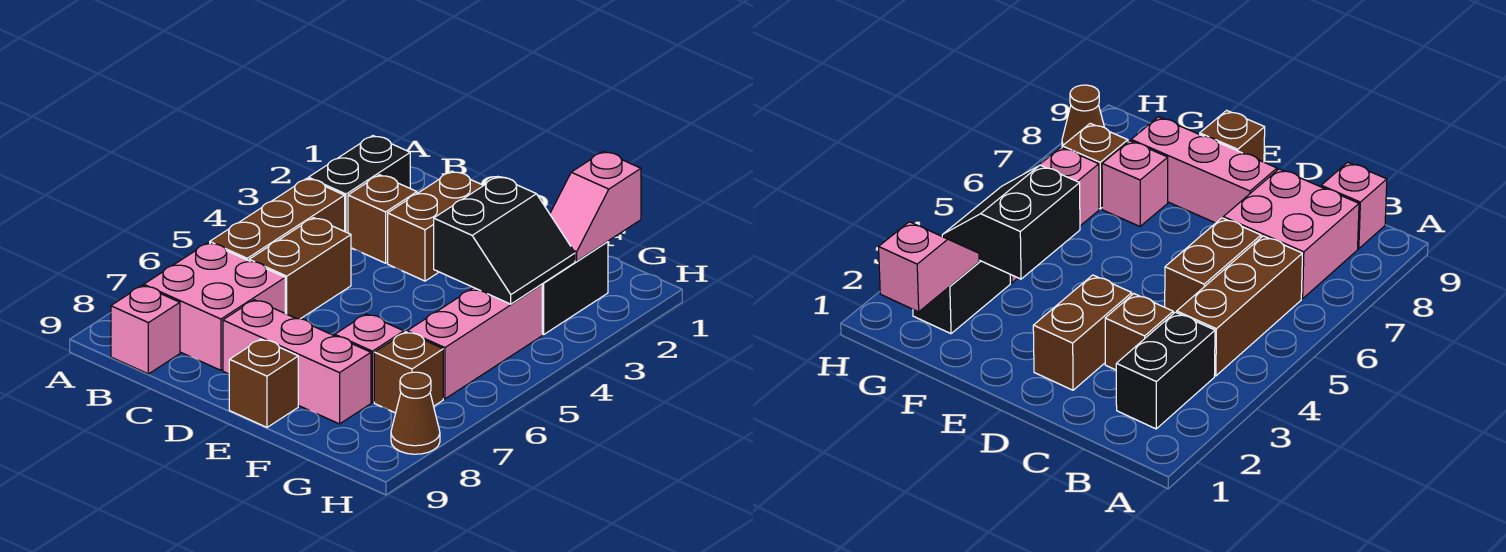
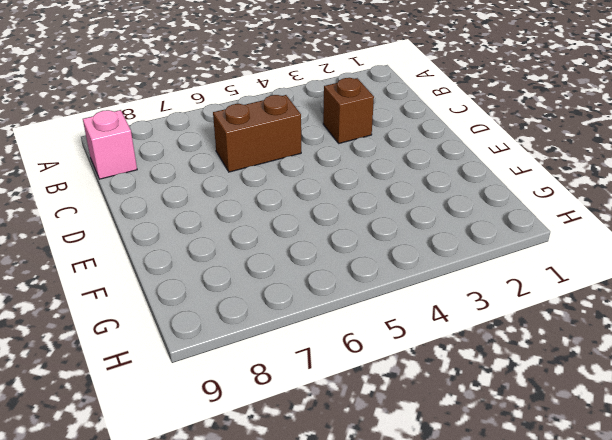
none -> black brick B2:B3 level 1
none -> brown brick B4:B6 level 1
none -> pink brick B7:C8 level 1

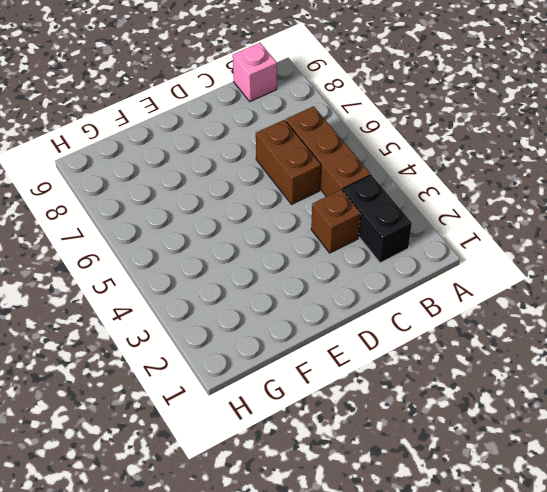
none -> pink brick B7:C8 level 1
none -> brown brick D2:D3 level 1
none -> pink brick D8:F8 level 1

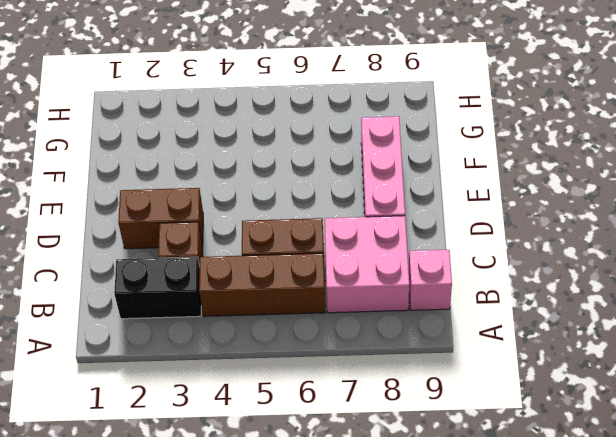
none -> brown brick E9 level 1
none -> pink brick F7 level 1
none -> black brick G2:G3 level 1

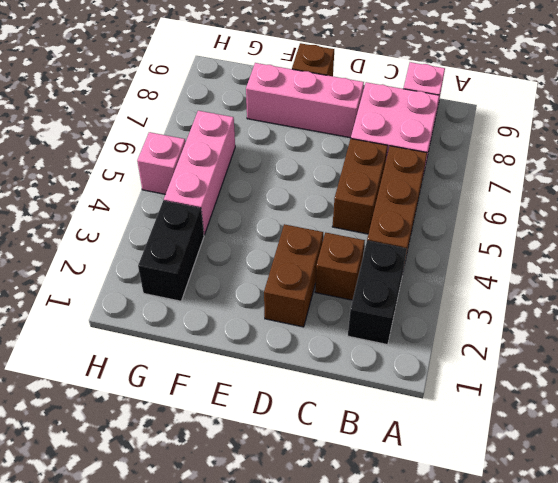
pink brick H5 level 1 -> pink brick F7 level 1
none -> brown brick G7 level 1
none -> brown cone H8 level 1
none -> black slope F3:G4 level 2 top F

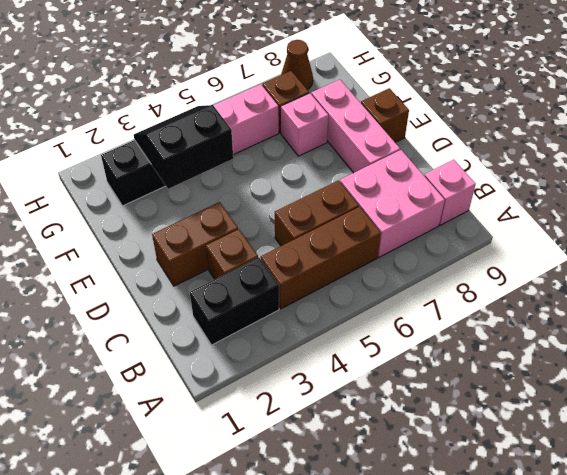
none -> pink slope G1:G2 level 2 top 1

